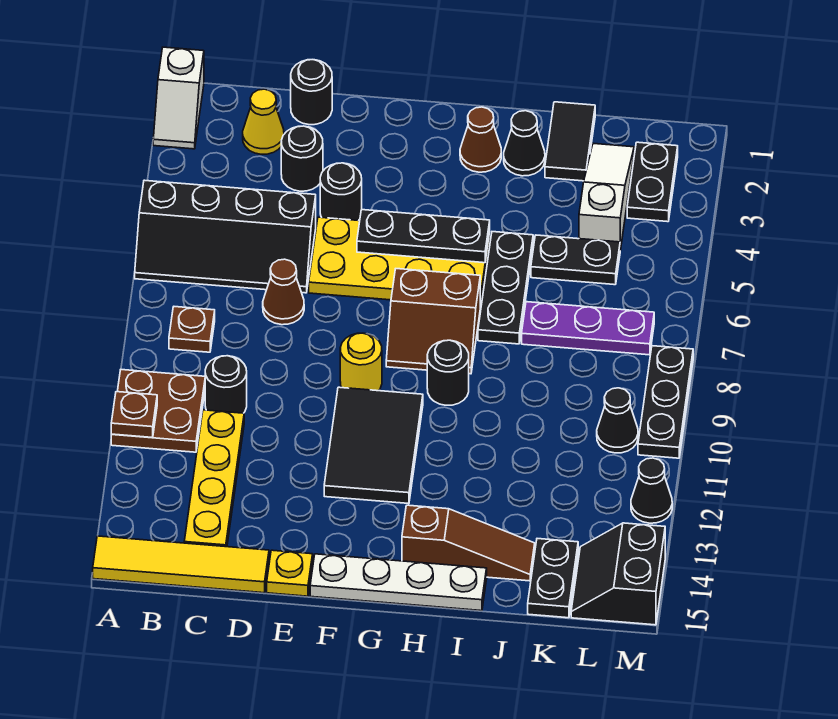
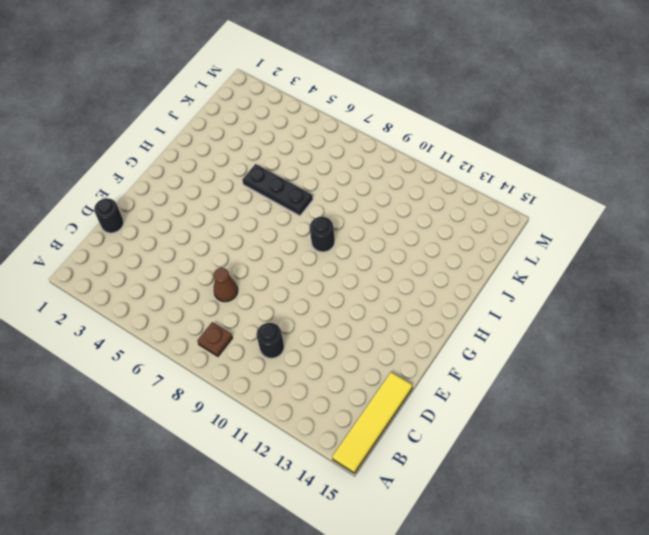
none -> white slope A1:A2 level 1 top 1
none -> black slope A5:D6 level 1 top 5
none -> brown plate A10:B11 level 1
none -> yellow cone C2 level 1

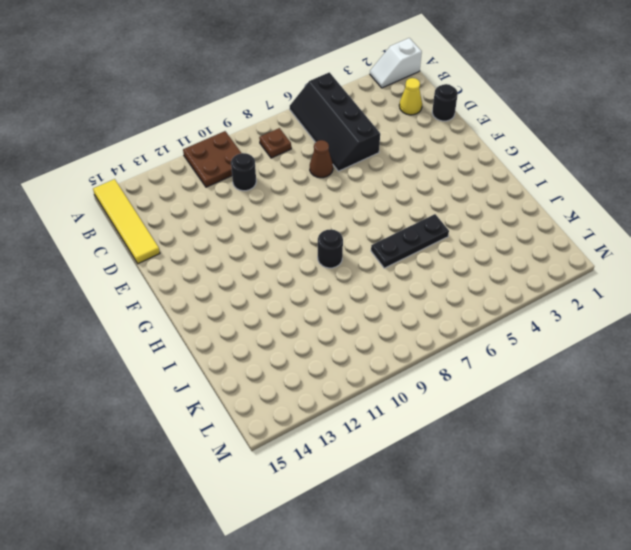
none -> yellow plate C11:C14 level 1
none -> black round brick D3 level 1
none -> black round brick E4 level 1
none -> yellow plate E5:H6 level 1

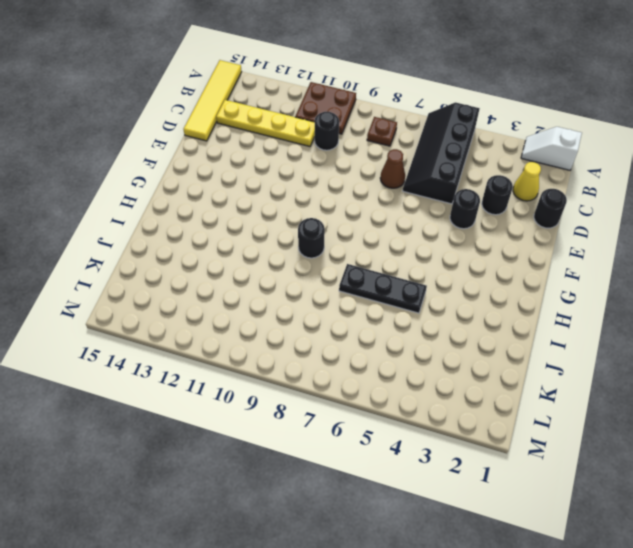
none -> yellow plate E5:H6 level 1
none -> yellow plate E15 level 1
none -> yellow round brick F9 level 1
none -> black tile F10:G12 level 1

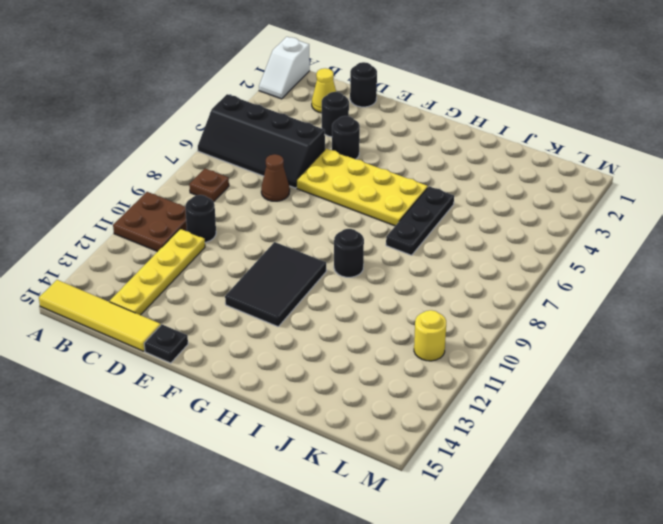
black plate E15 level 1 -> yellow plate E15 level 1
yellow round brick L11 level 1 -> yellow round brick F9 level 1
none -> white plate F15:I15 level 1
none -> brown slope G7:H8 level 1 top 7
none -> brown cone H2 level 1
none -> brown slope H14:J14 level 1 top H

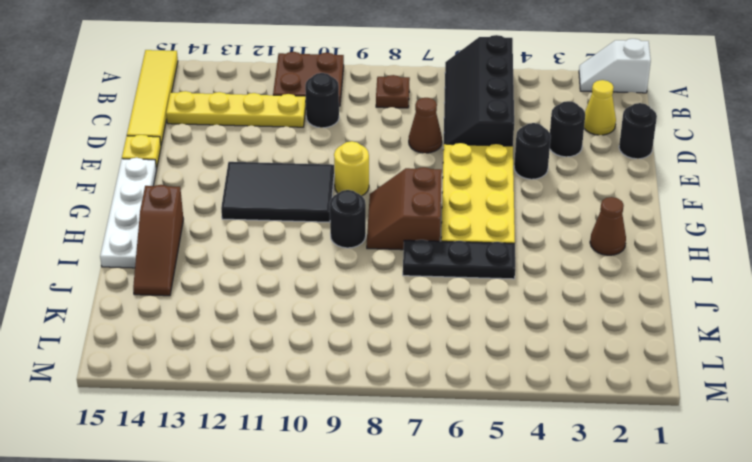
none -> black cone I2 level 1
none -> black tile J1:J2 level 1
none -> black plate J5:K5 level 1
none -> purple plate J7:L7 level 1

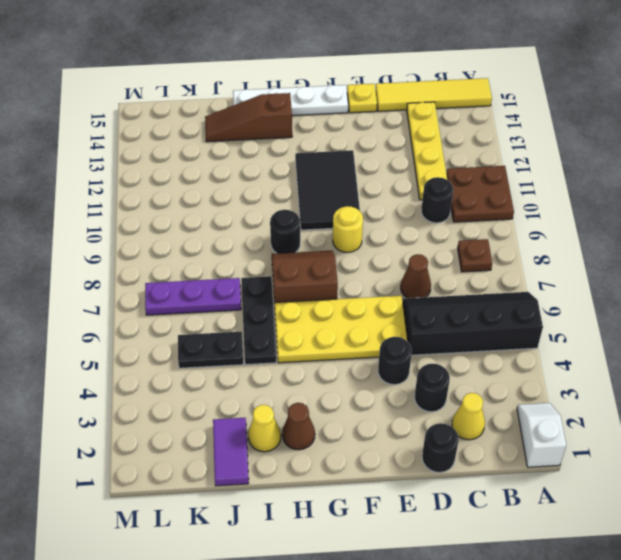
yellow cone I2 level 1 -> black cone I2 level 1
purple tile J1:J2 level 1 -> black tile J1:J2 level 1
none -> white slope K2:K4 level 1 top 4
none -> black plate K14:K15 level 1
none -> black plate L2:L3 level 1
none -> black cone L10 level 1

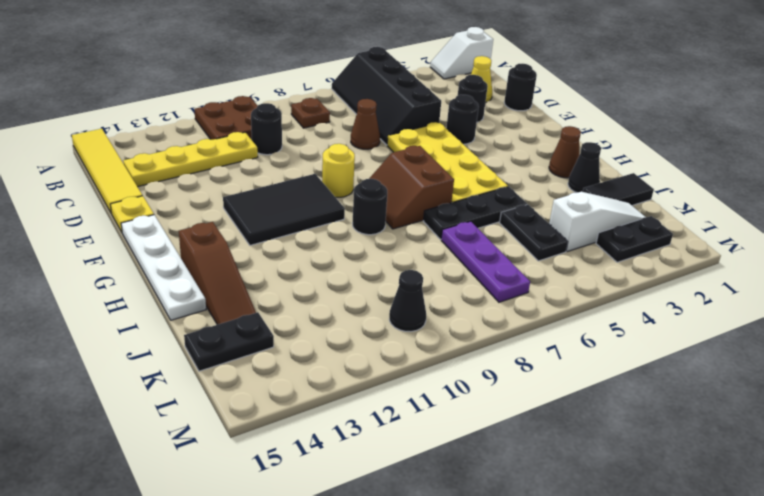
none -> black slope L14:M15 level 1 top M
none -> black plate M8:M10 level 1
none -> black cone M12 level 1
none -> brown plate A11 level 2

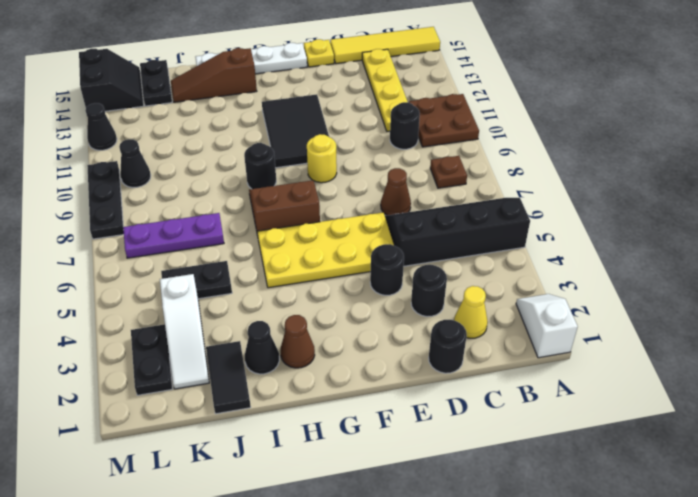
none -> black plate I5:I7 level 1
none -> brown plate A11 level 2
none -> black plate F5:H5 level 2

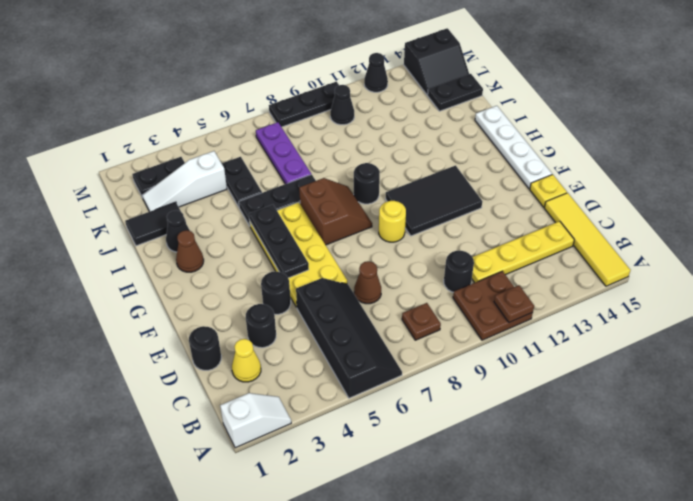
none -> brown slope H14:J14 level 1 top H

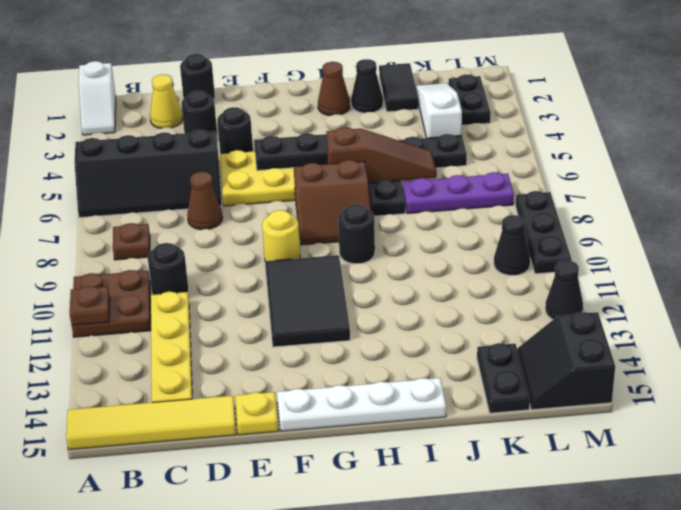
brown slope H6:J6 level 2 top H -> brown slope H14:J14 level 1 top H

